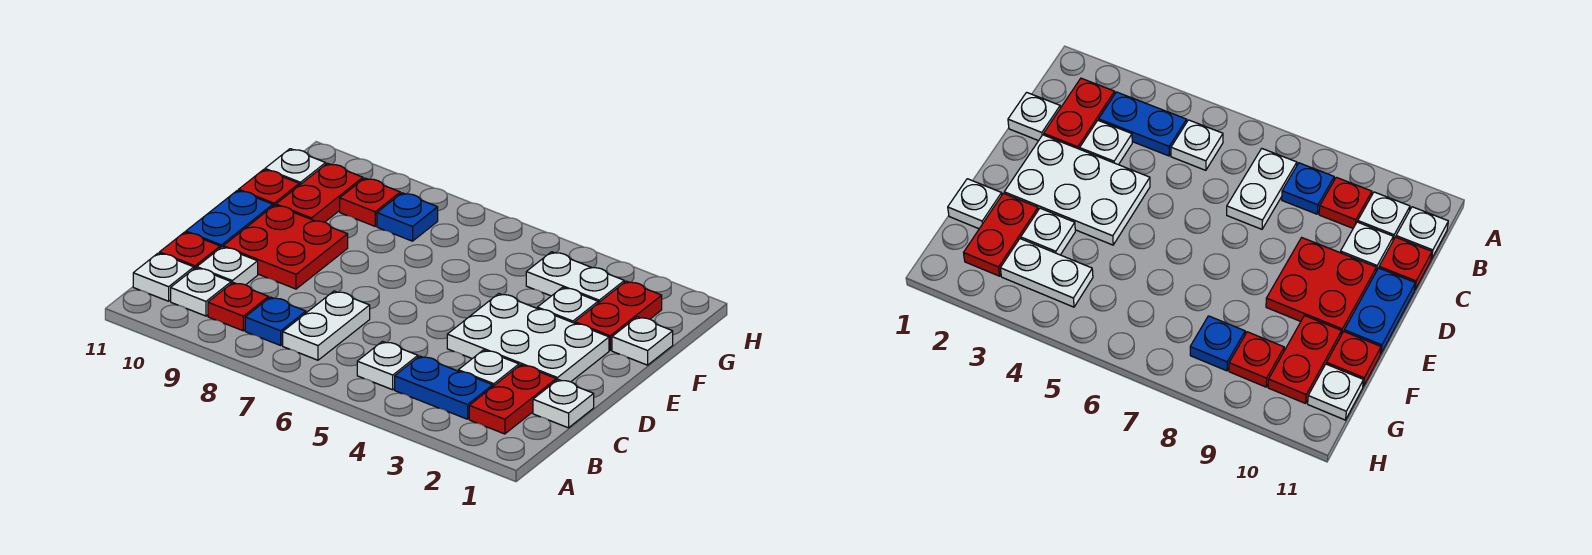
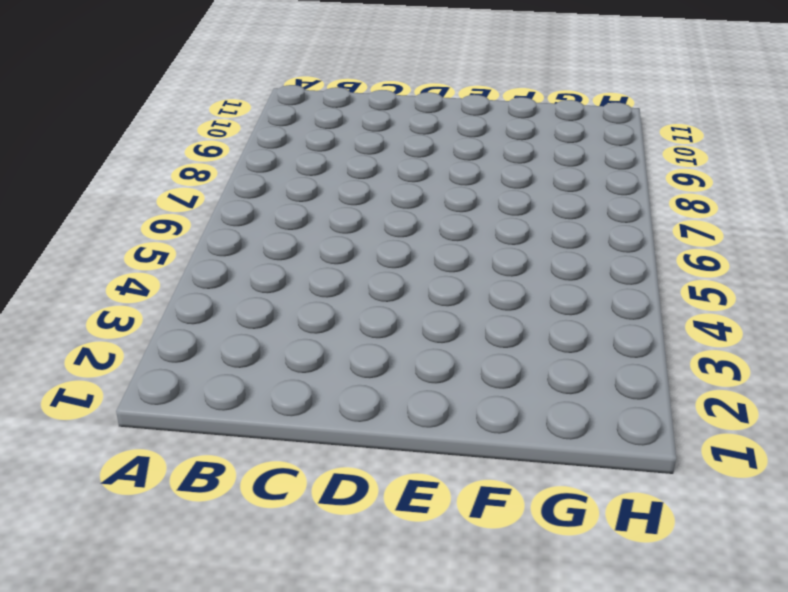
none -> red plate B2:C2 level 1
none -> blue plate B3:B4 level 1
none -> white plate B5 level 1

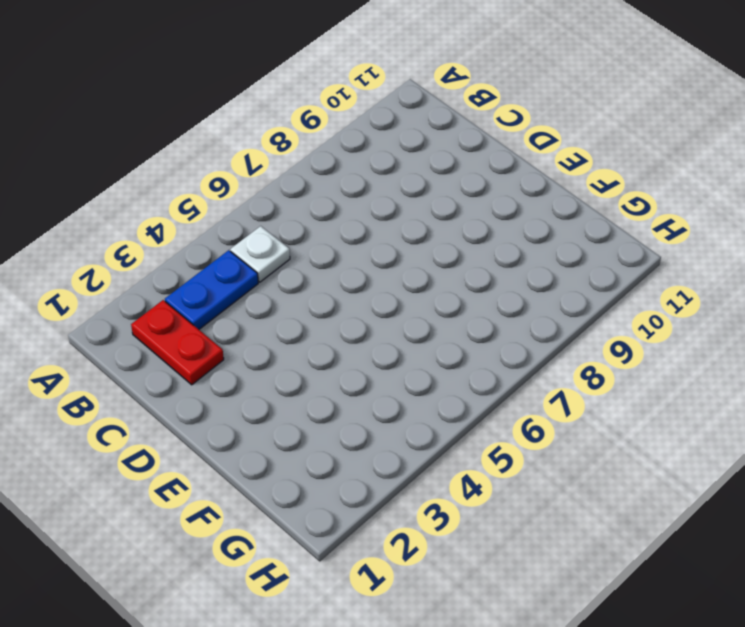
none -> white plate B7:C7 level 1
none -> blue plate B8 level 1
none -> red plate B9 level 1

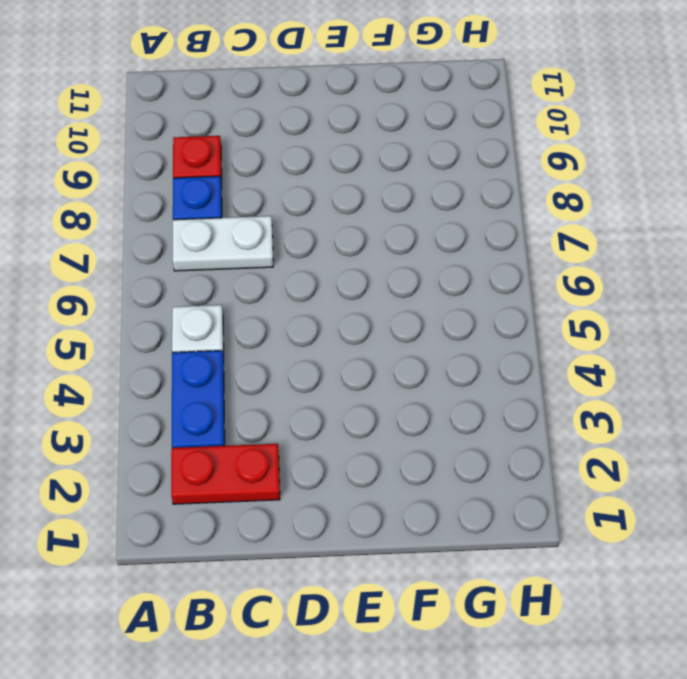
none -> white plate B10 level 1
none -> white plate B11 level 1
none -> white plate C1 level 1

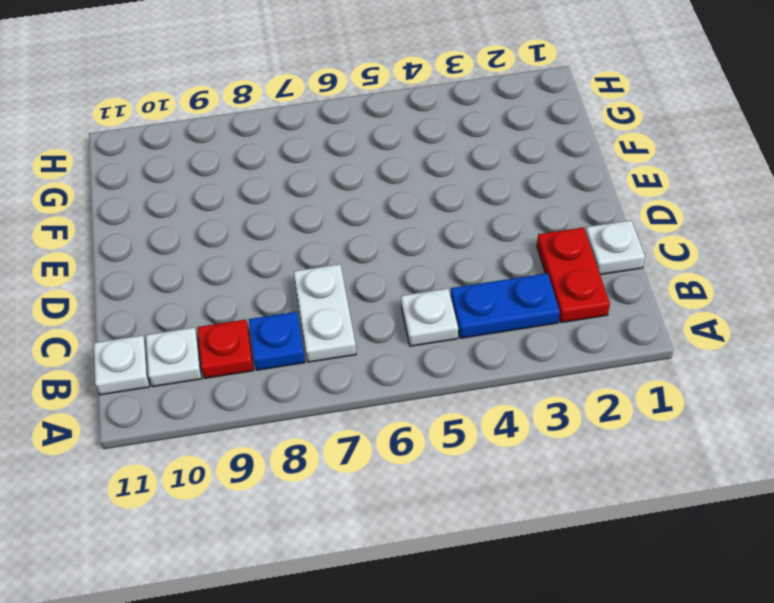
none -> white plate C3 level 1
none -> white plate C10 level 1
none -> red plate C11 level 1

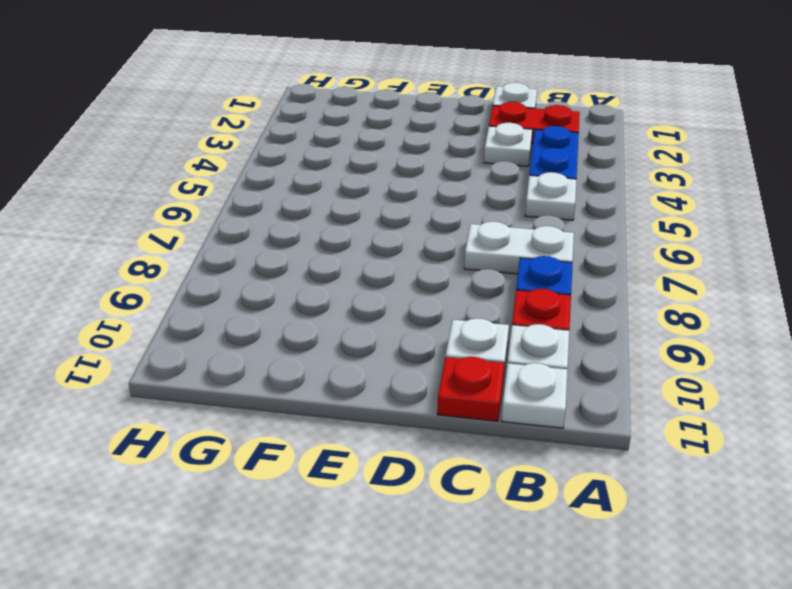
none -> white plate D2:E4 level 1
none -> red plate D9:E10 level 1
none -> blue plate D11:E11 level 1

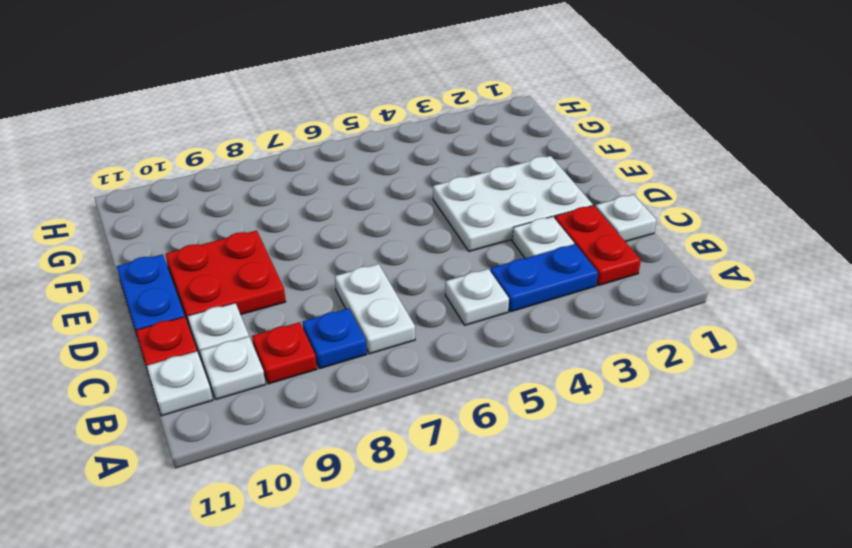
none -> white plate F1 level 1
none -> red plate F2:G2 level 1
none -> white plate F3 level 1

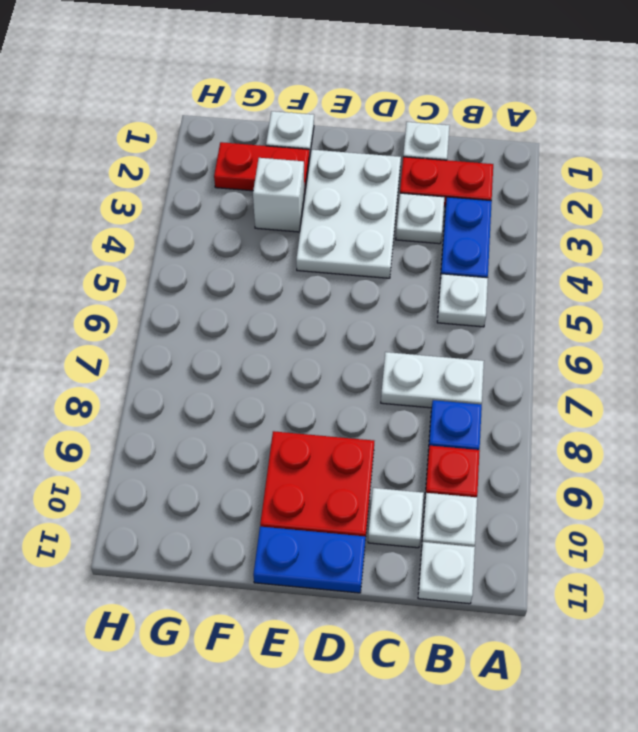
white brick F3 level 1 -> white plate F3 level 1
none -> red plate C11 level 1
none -> red plate F10:G10 level 1
none -> red plate F11 level 1

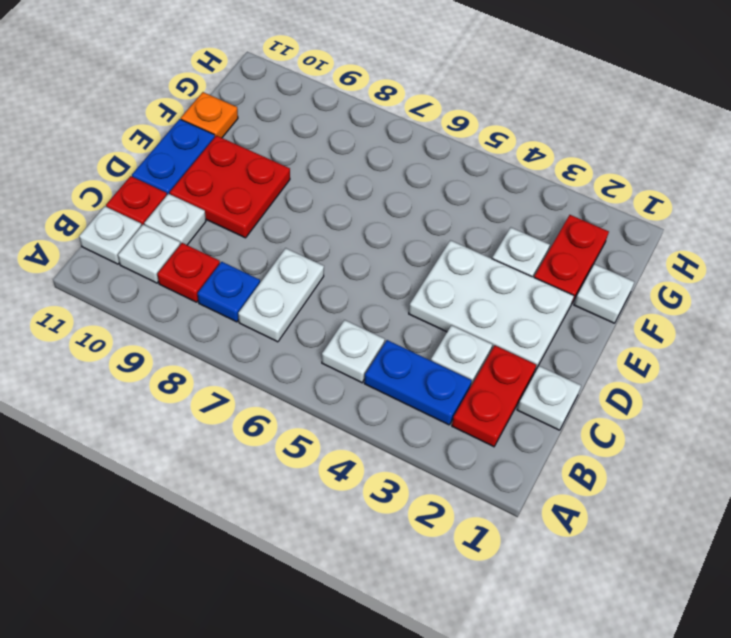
orange plate F11 level 1 -> red plate F11 level 1
none -> red plate F10:G10 level 1
none -> white plate G3:G4 level 1
none -> blue plate G8 level 1

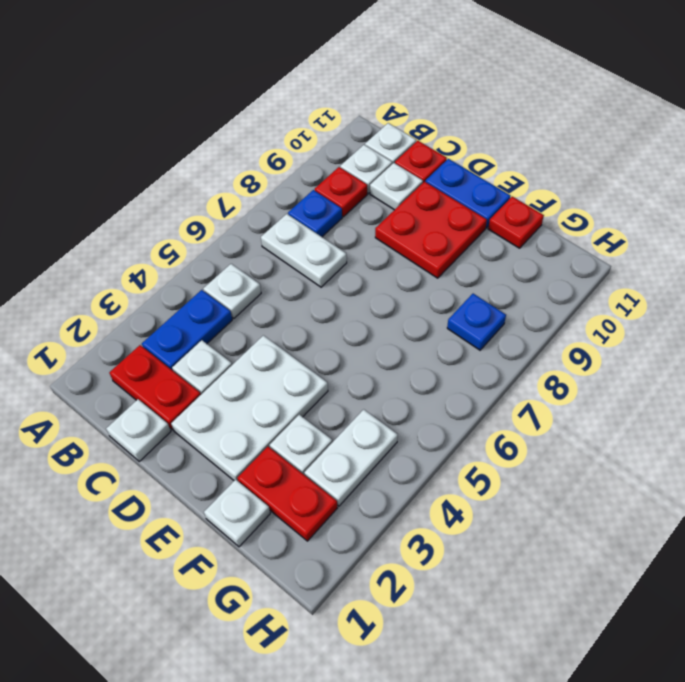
none -> red plate F10:G10 level 1
none -> red plate G9 level 1
none -> white plate G11 level 1

